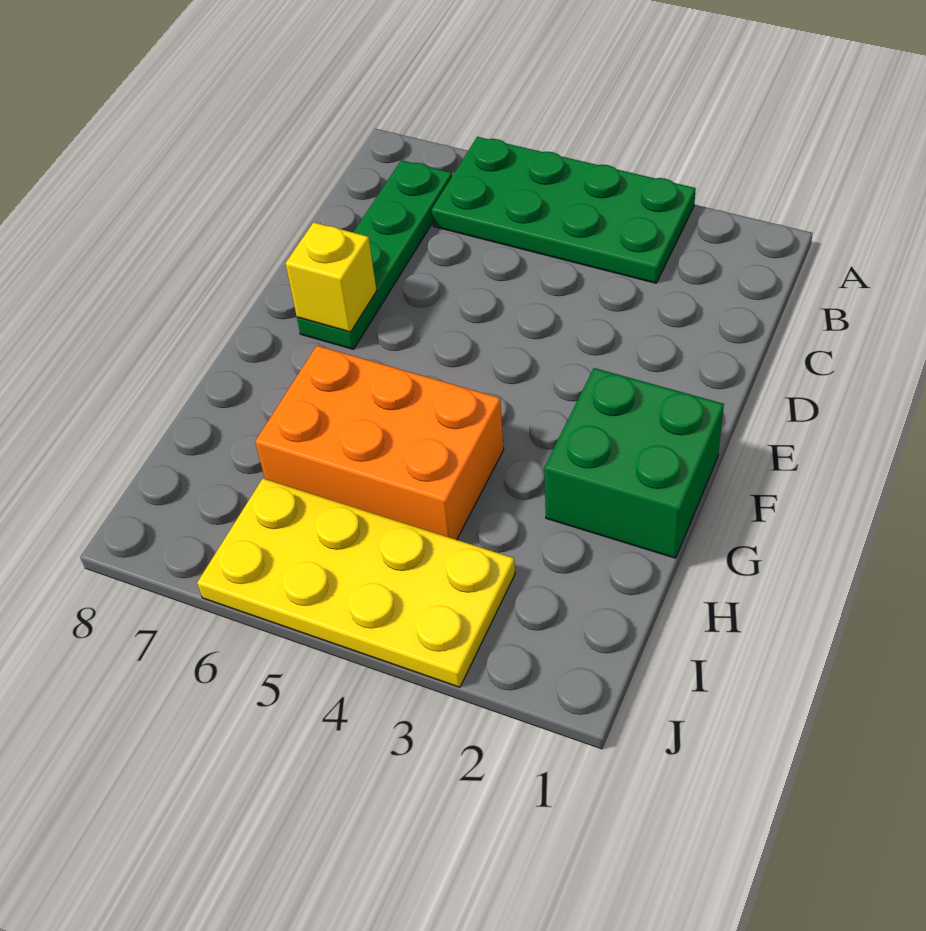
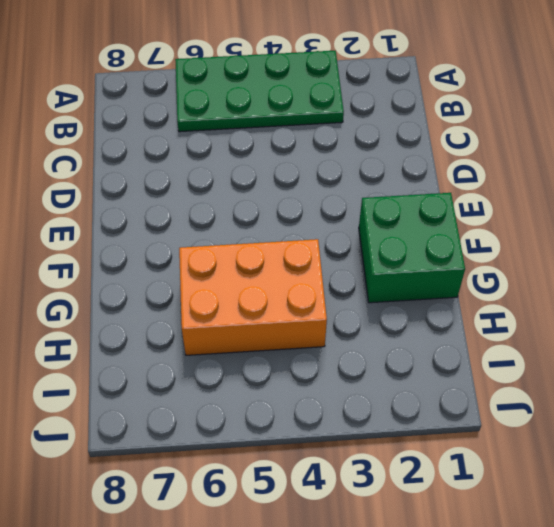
none -> green plate B7:E7 level 1
none -> yellow plate I3:J6 level 1

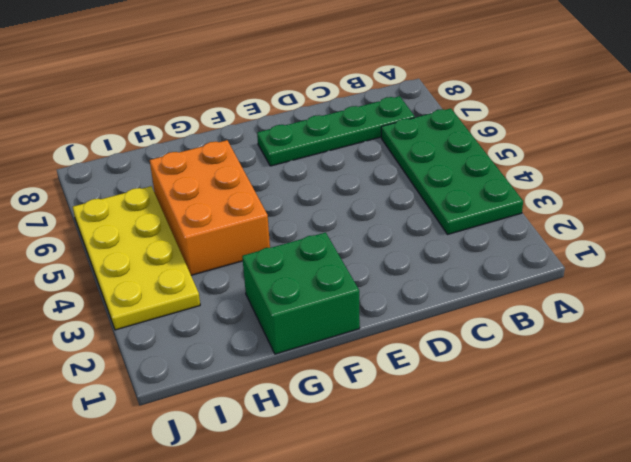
none -> yellow brick E7 level 2

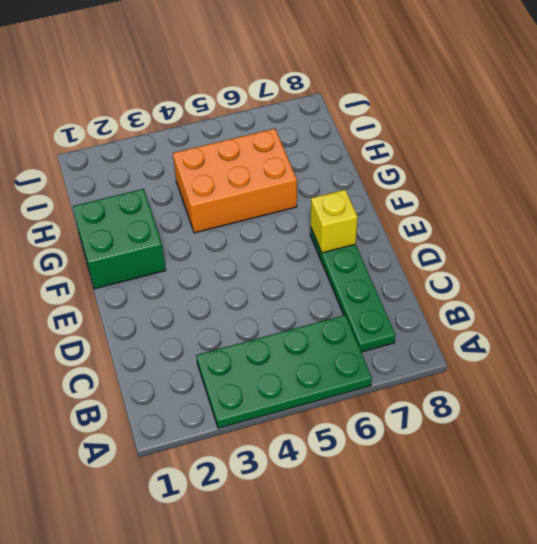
none -> yellow plate I3:J6 level 1

